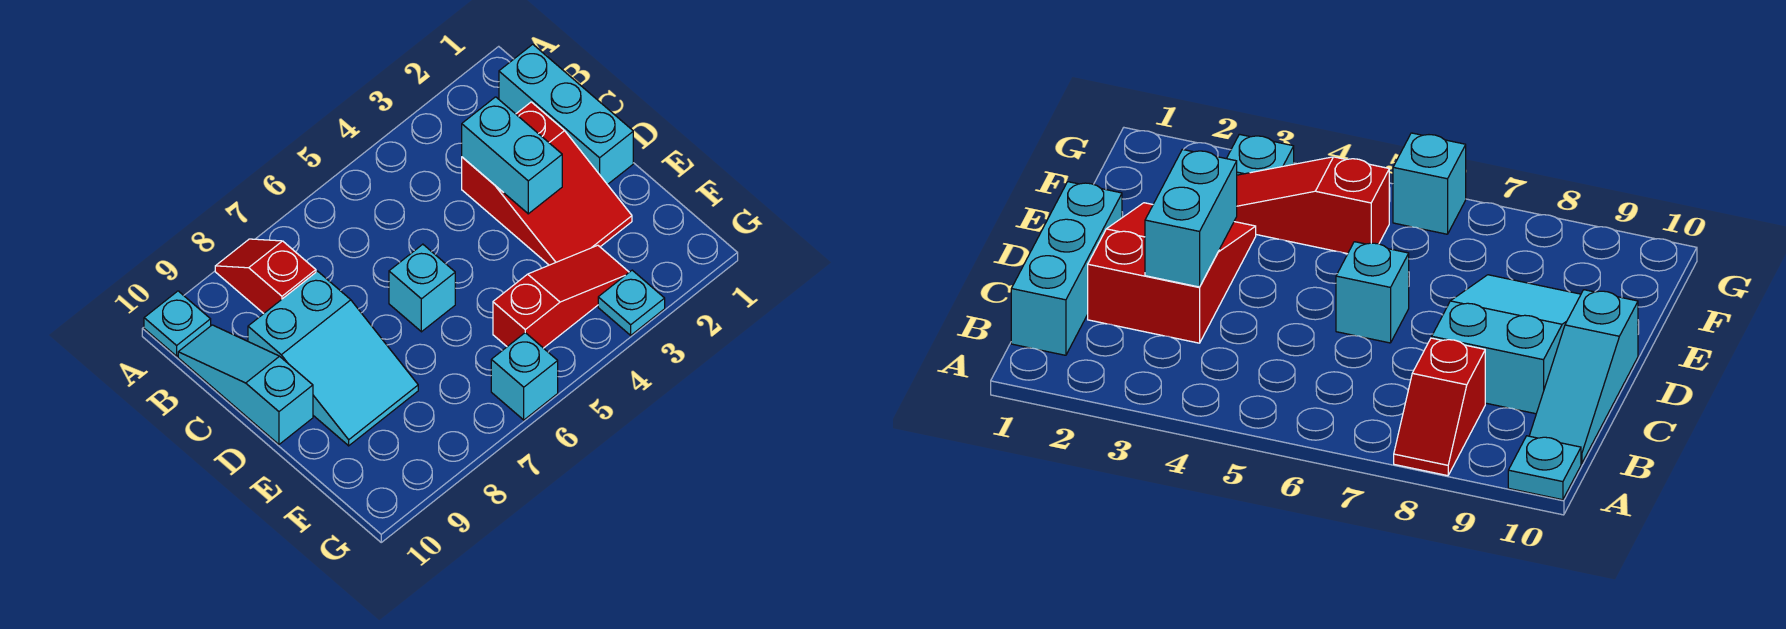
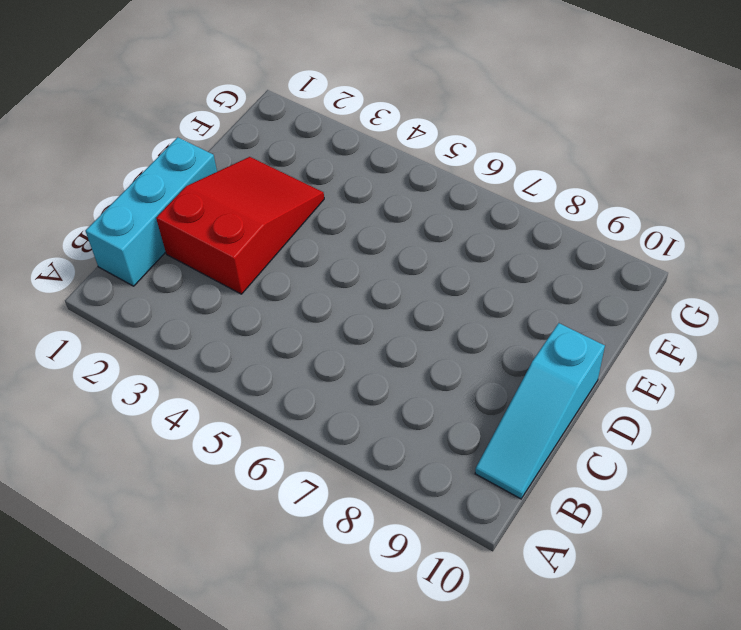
none -> red slope A8:B8 level 1 top B
none -> cyan plate A10 level 1

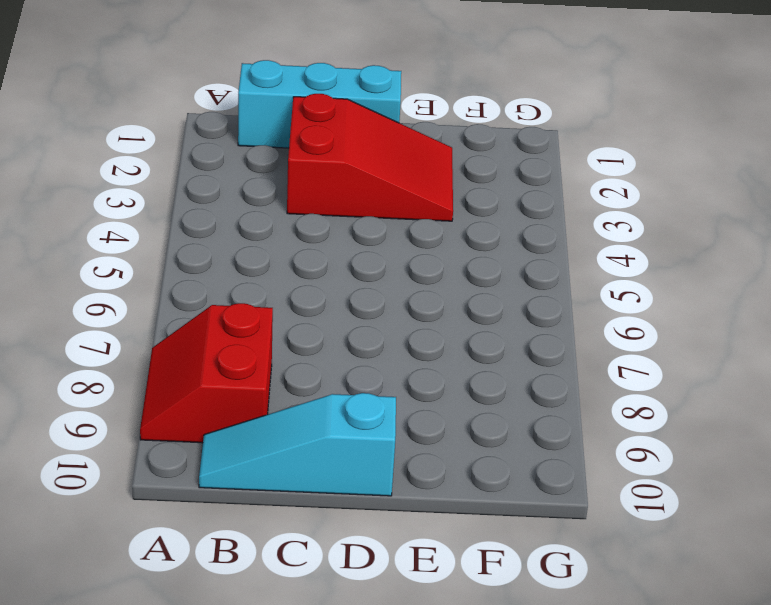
red slope A8:B9 level 1 top B -> red slope A8:B8 level 1 top B
none -> cyan plate A10 level 1
none -> cyan slope C8:E9 level 1 top C

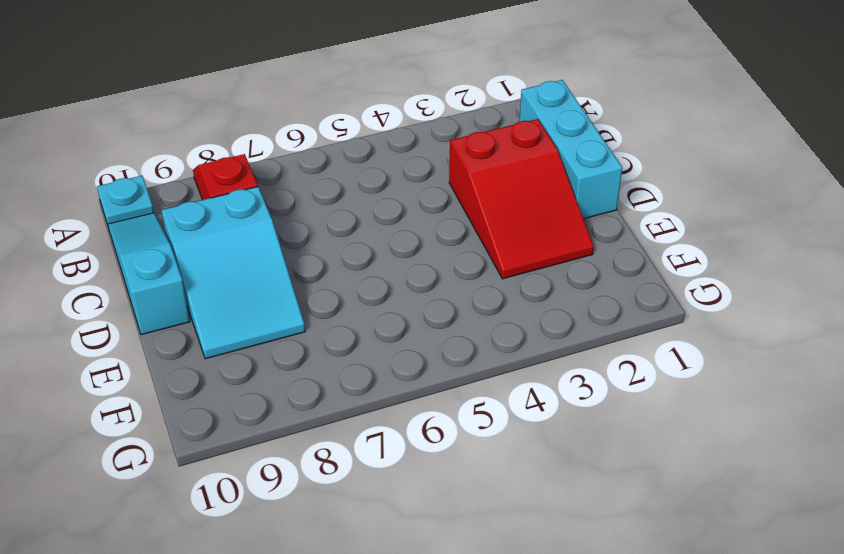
none -> cyan brick D6 level 1
none -> red slope F3:F5 level 1 top 5

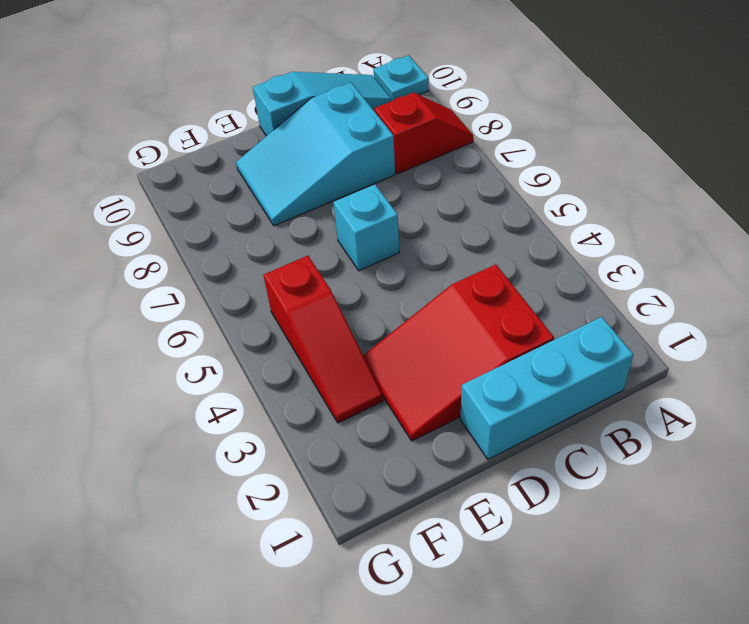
none -> cyan plate G3 level 1
none -> cyan brick G6 level 1

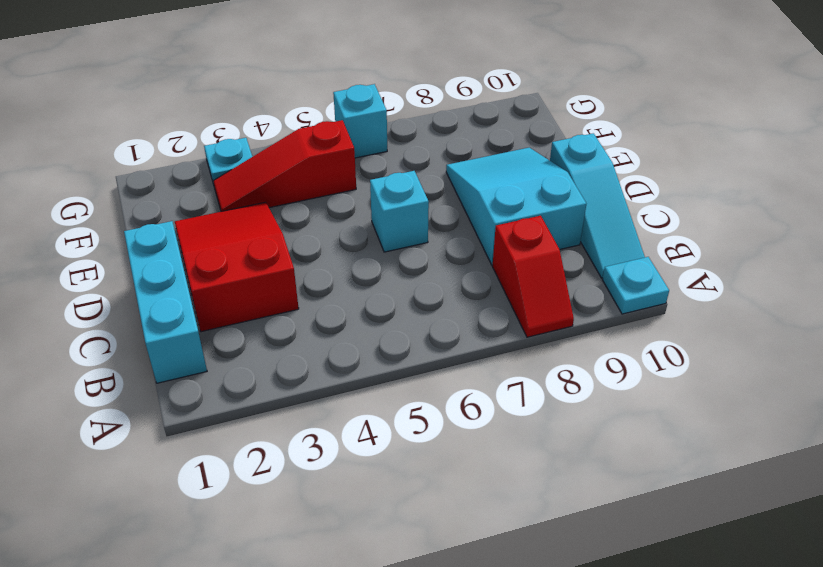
none -> cyan brick C3:D3 level 2

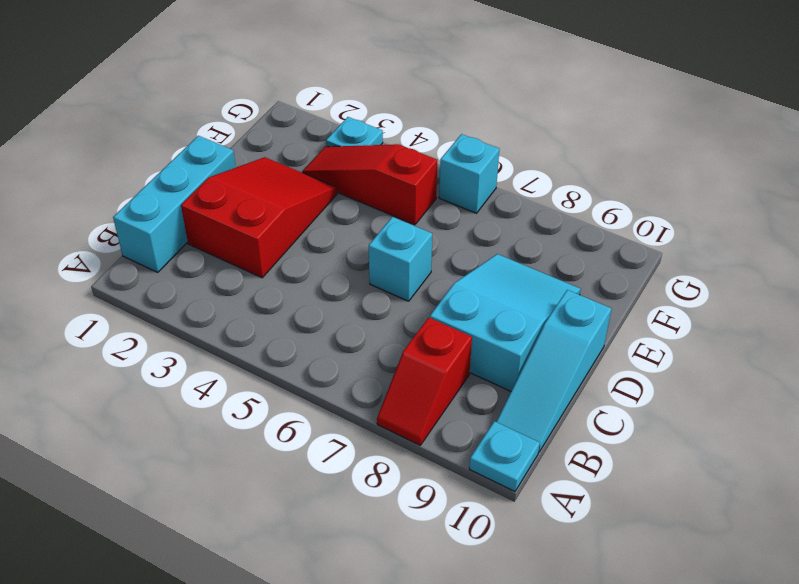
none -> cyan brick C3:D3 level 2

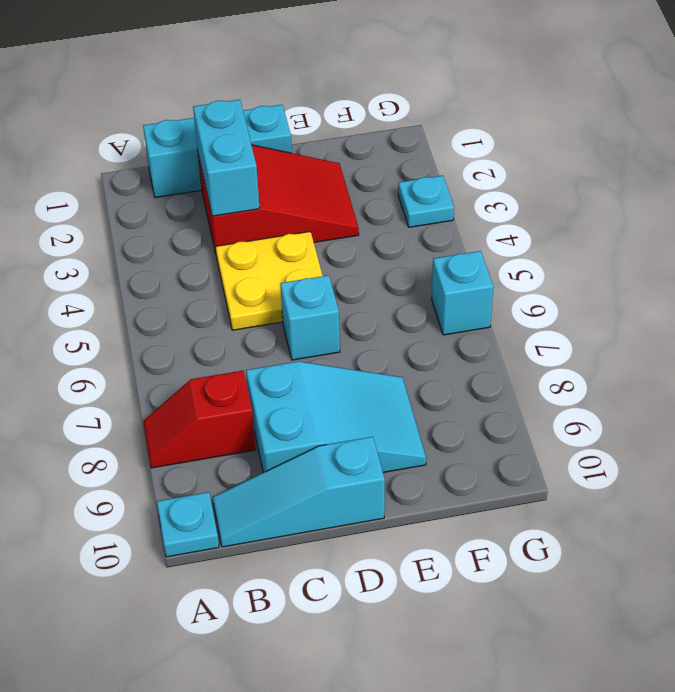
cyan brick C2:C3 level 2 -> cyan brick C3:D3 level 2
yellow plate C4:D5 level 1 -> none
none -> red slope F3:F5 level 1 top 5

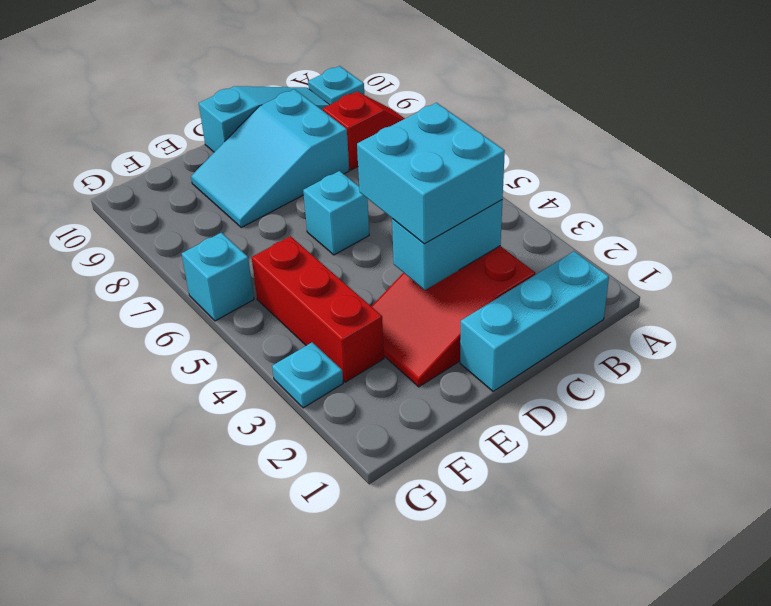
cyan brick C3:D4 level 3 -> none
red brick F3:F5 level 1 -> red slope F3:F5 level 1 top 5

